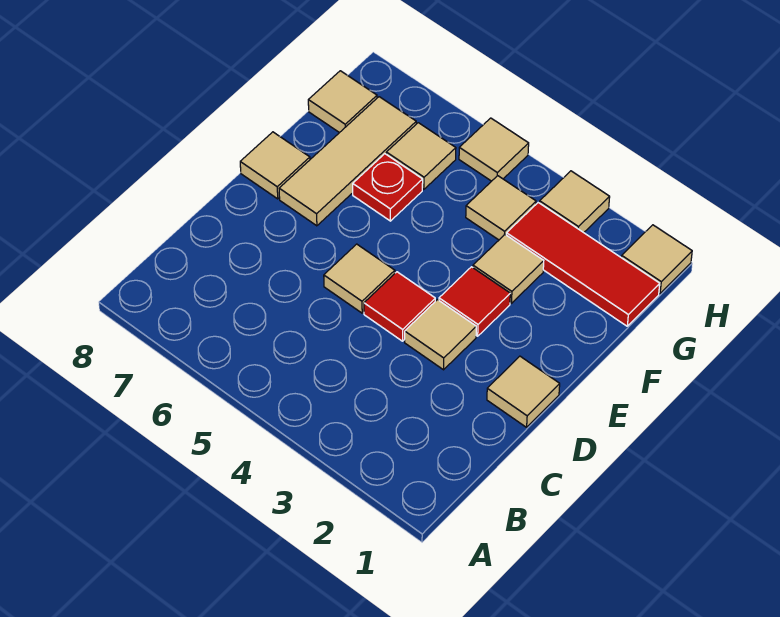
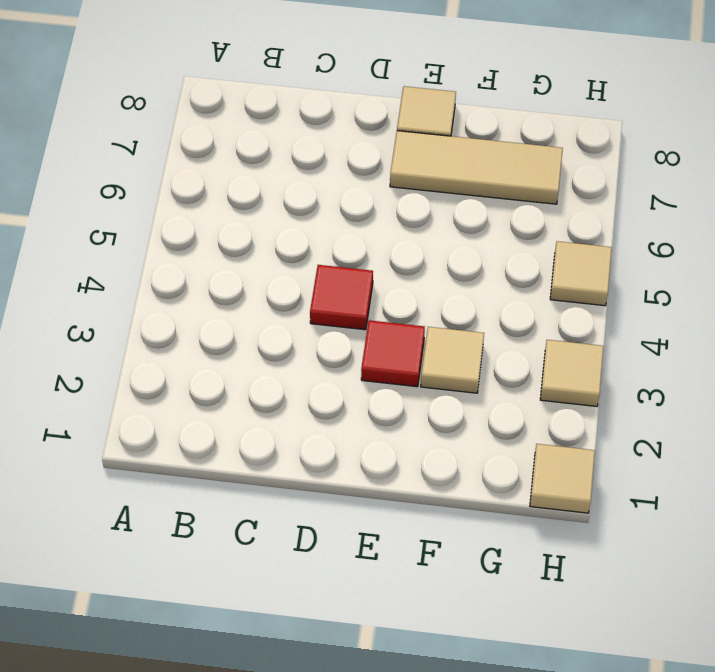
none -> tan tile D1 level 1
none -> tan tile D3 level 1
none -> tan tile D5 level 1

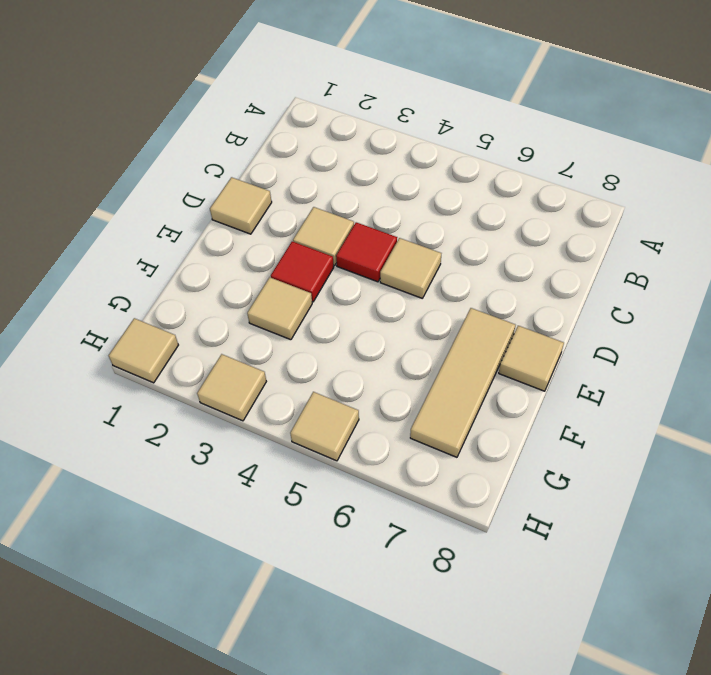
none -> red plate F6 level 1
none -> red tile G1:G3 level 1
none -> tan tile G4 level 1

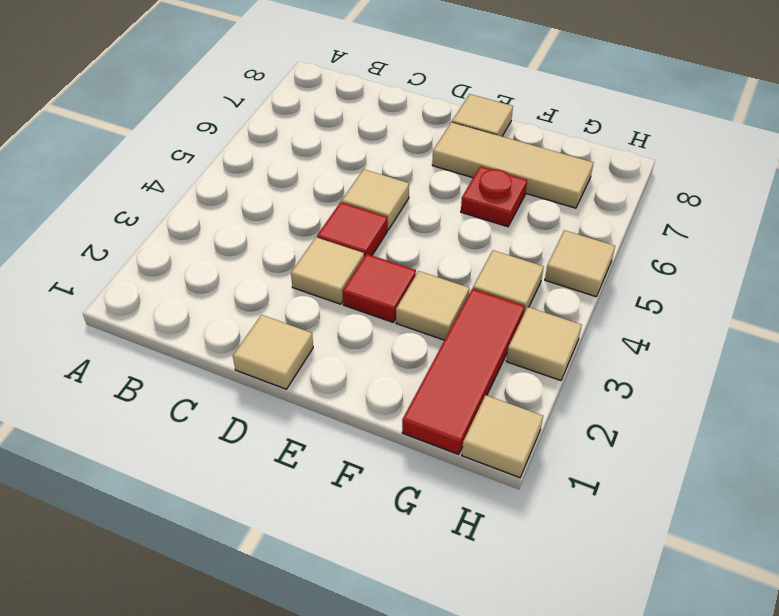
none -> tan tile G6 level 1
none -> tan tile G8 level 1

